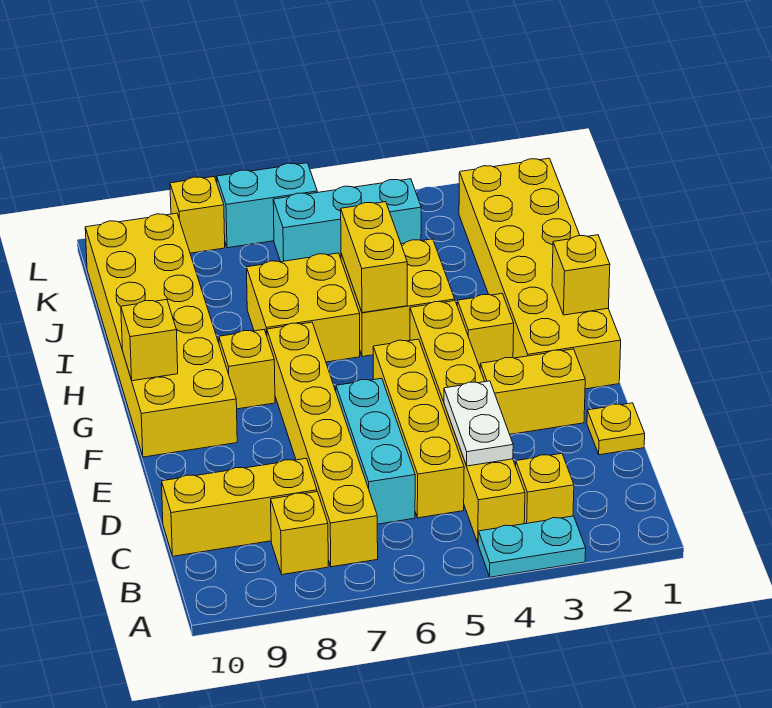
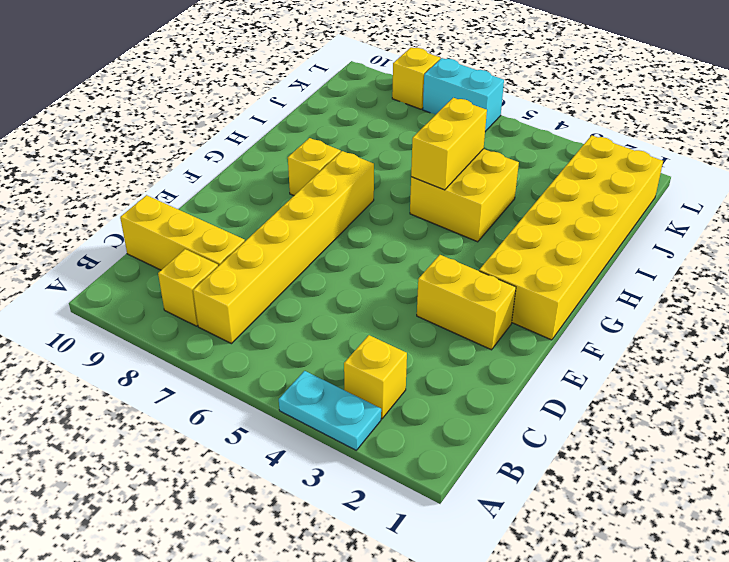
none -> yellow brick B4:G4 level 1
none -> yellow brick C5:F5 level 1
none -> cyan brick C6:E6 level 1

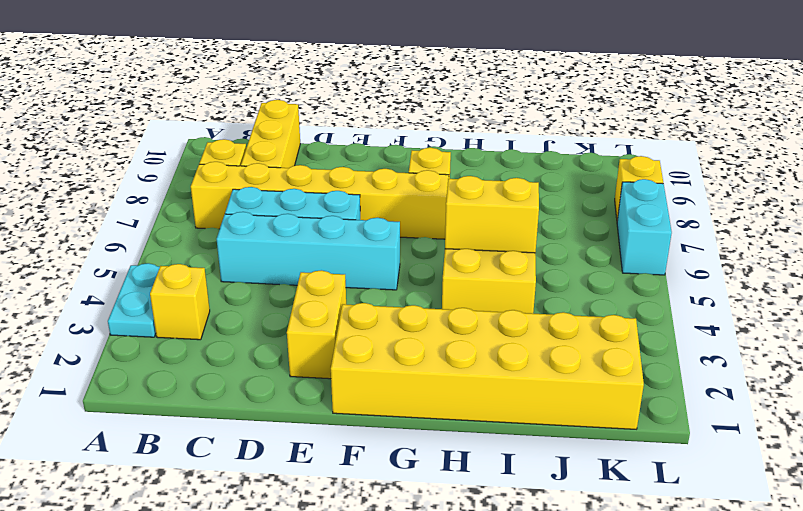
cyan brick C5:F5 level 1 -> yellow brick C5:F5 level 1
none -> yellow brick B4:G4 level 1
none -> yellow plate D1 level 1
none -> yellow brick F9:K10 level 1

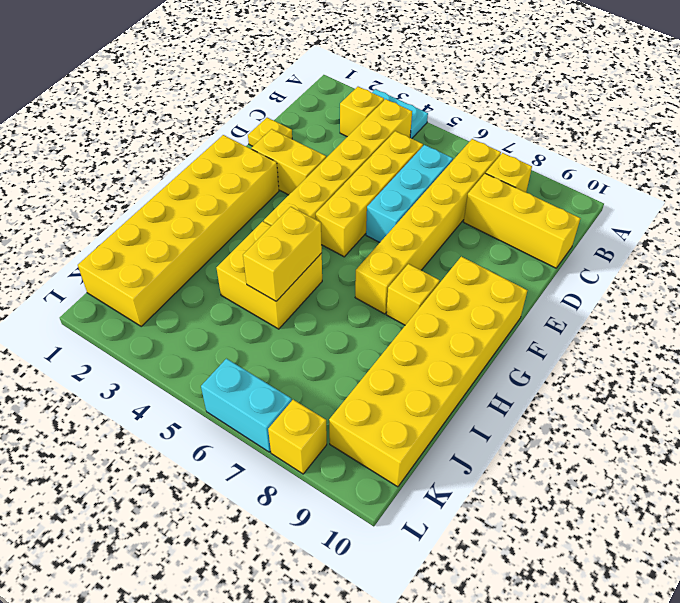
none -> yellow brick G3 level 1
none -> yellow brick H6:I7 level 1
none -> cyan brick K4:K6 level 1

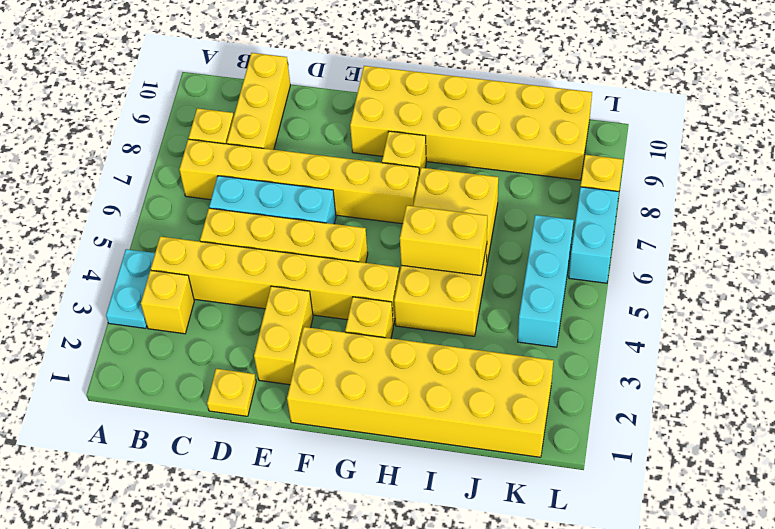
none -> white plate C4:D4 level 2
none -> yellow brick G1 level 2
none -> yellow brick G10 level 2

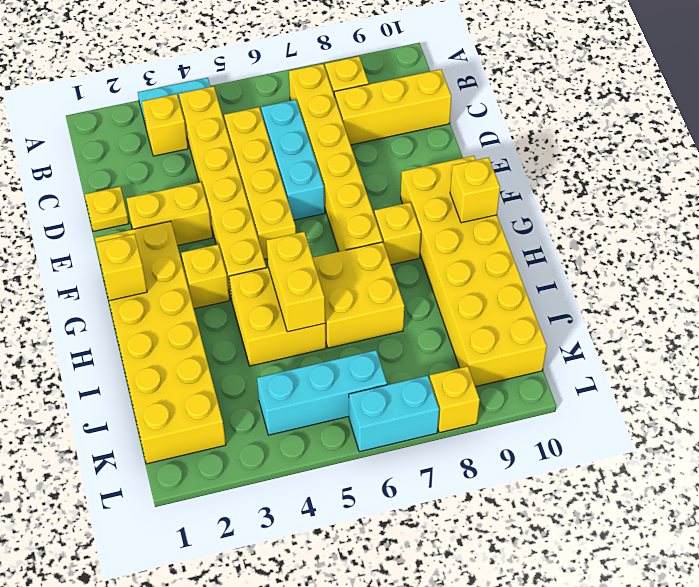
none -> white plate C4:D4 level 2

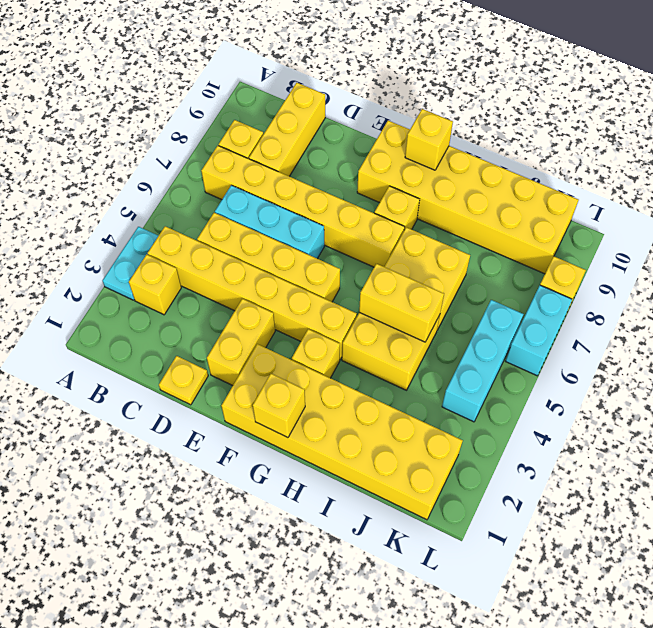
none -> white plate C4:D4 level 2

